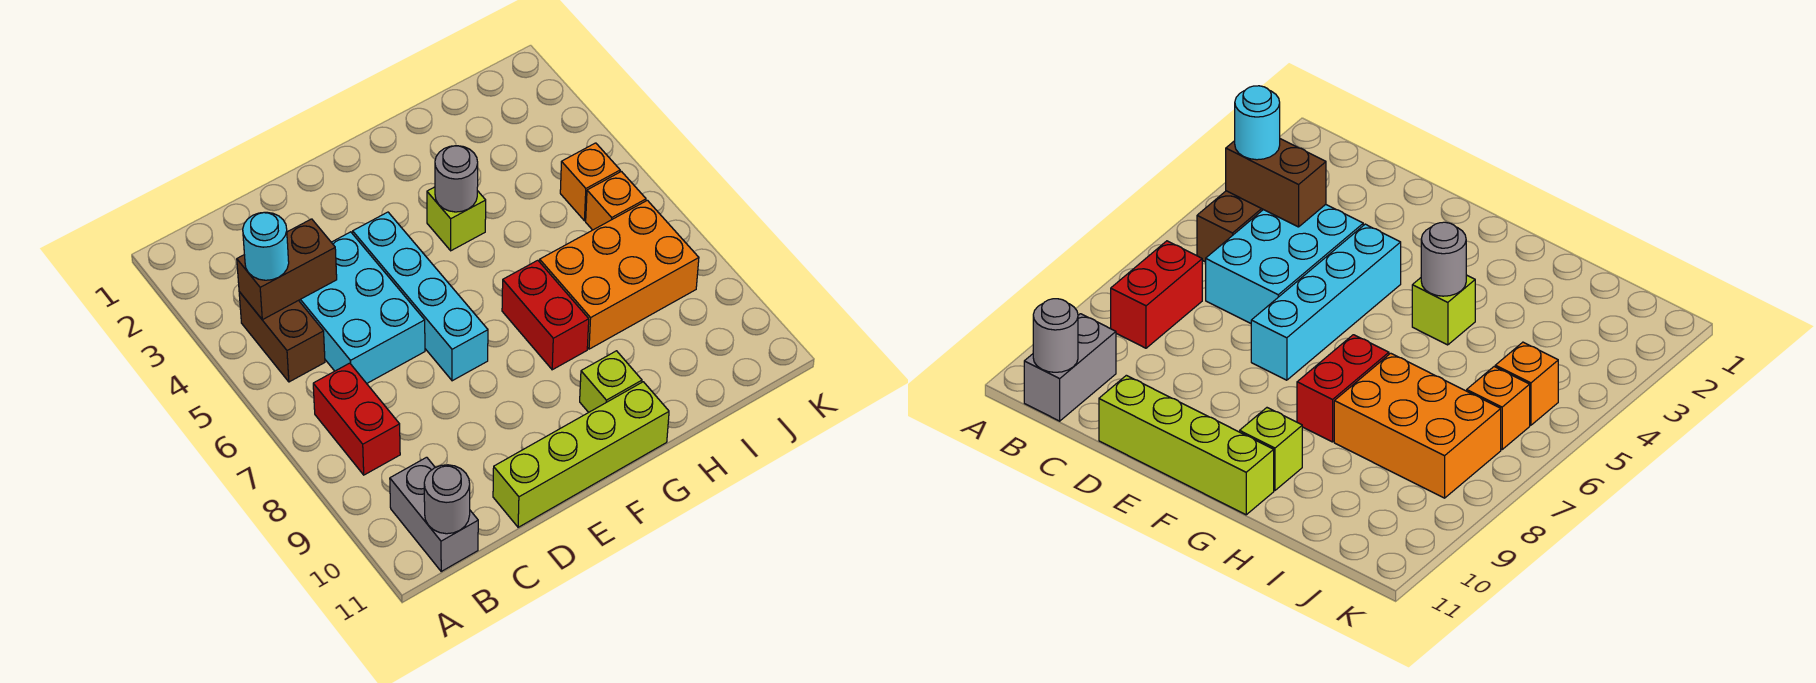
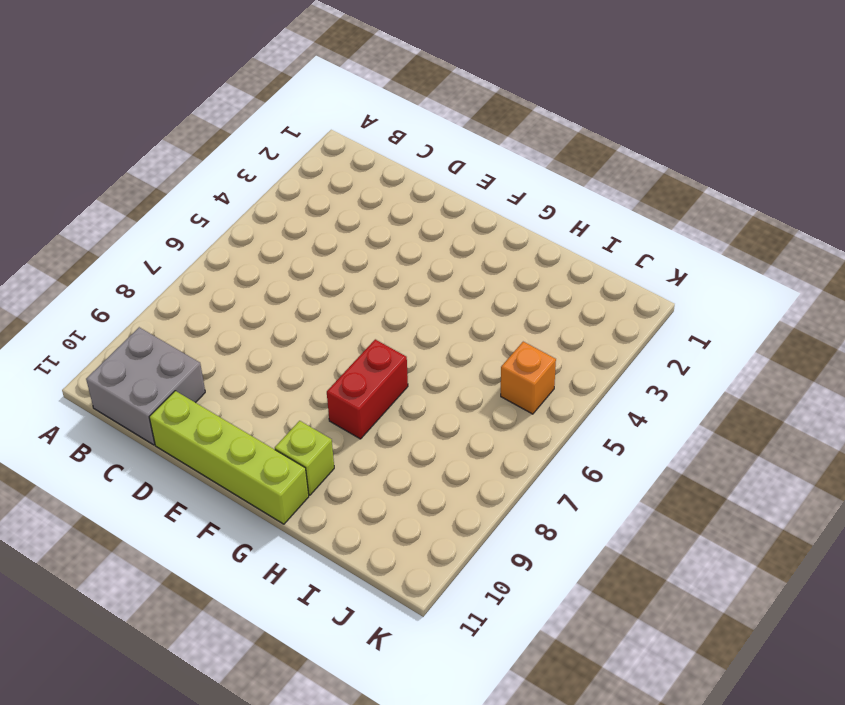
grey brick B10:C11 level 1 -> grey brick B10:B11 level 1
none -> brown brick B4:B5 level 1
none -> red brick B7:B8 level 1
none -> cyan brick C4:D6 level 1

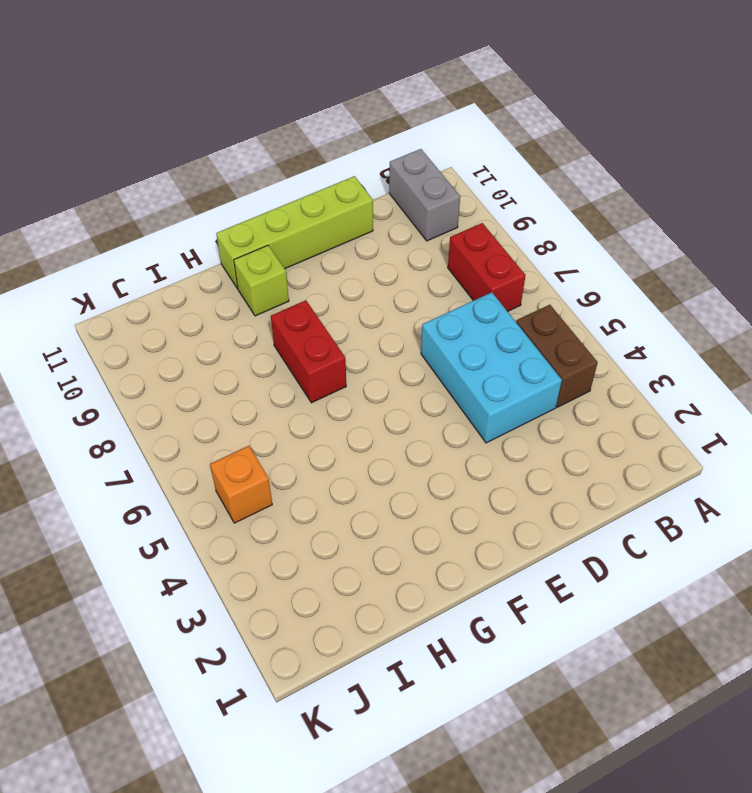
none -> cyan brick E4:E7 level 1
none -> lime brick G4 level 1
none -> orange brick H7:J8 level 1

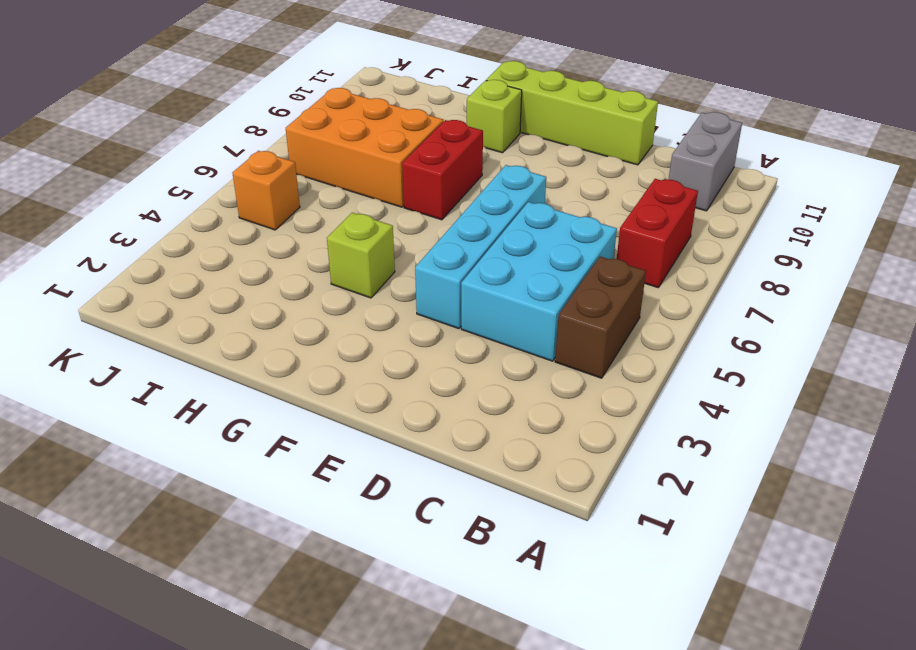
none -> orange brick J6 level 1
none -> brown brick B4:C4 level 2
none -> grey round brick B11 level 2

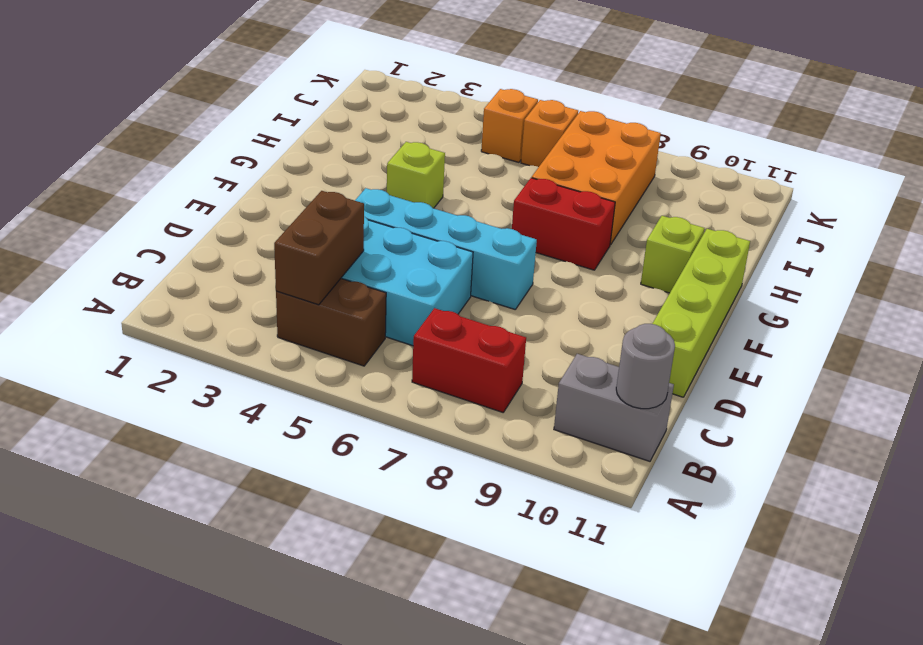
none -> grey round brick G4 level 2
none -> cyan round brick B4 level 3

